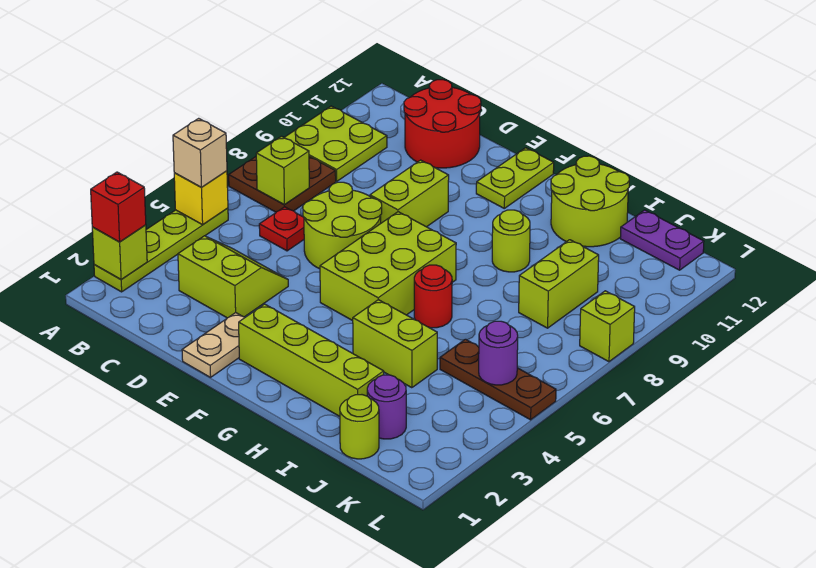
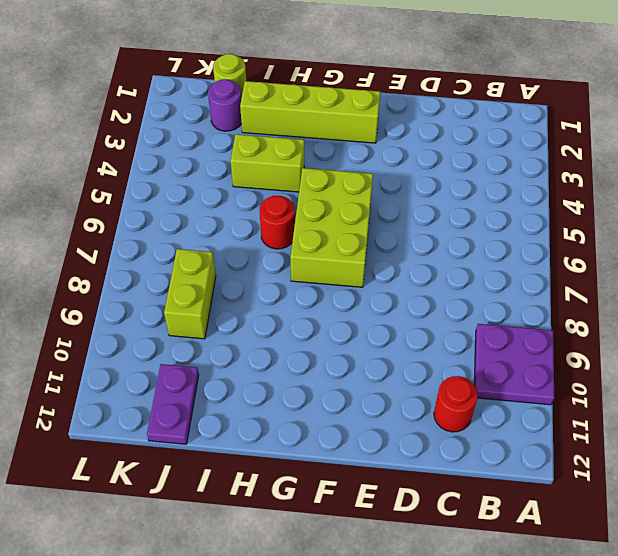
purple plate A9:B10 level 1 -> lime plate A9:B10 level 1
red round brick C11 level 1 -> red round brick C11:D12 level 1
purple plate J11:J12 level 1 -> purple plate J12:K12 level 1
none -> lime plate A2:A5 level 1
none -> brown plate A7:B8 level 1
none -> lime slope C3:D4 level 1 top 3

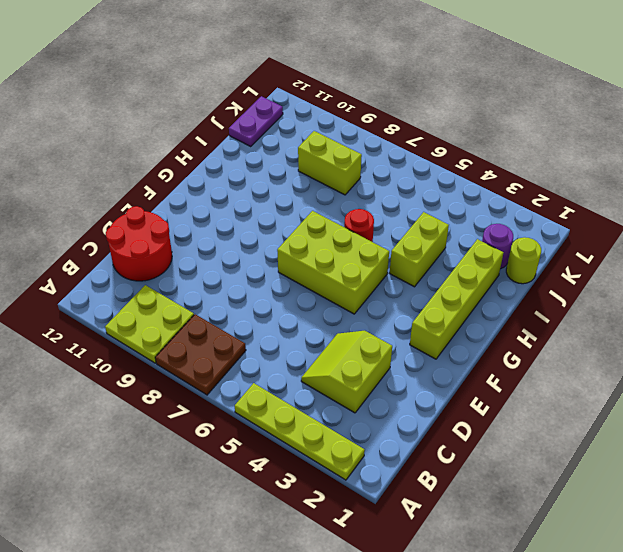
none -> red plate C6 level 1
none -> lime round brick D6:E7 level 1
none -> tan plate E1:E2 level 1

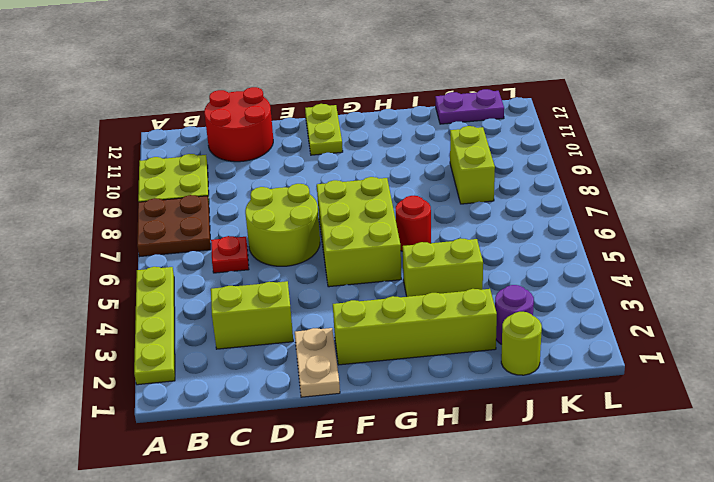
none -> lime brick E8:E9 level 1
none -> lime round brick H9 level 1
none -> lime round brick H11:I12 level 1

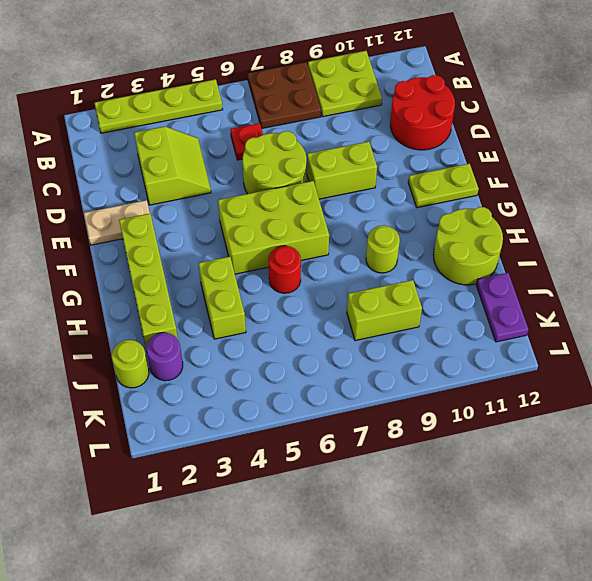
none -> brown plate J5:L5 level 1
none -> lime brick L8 level 1
none -> lime brick A2 level 2

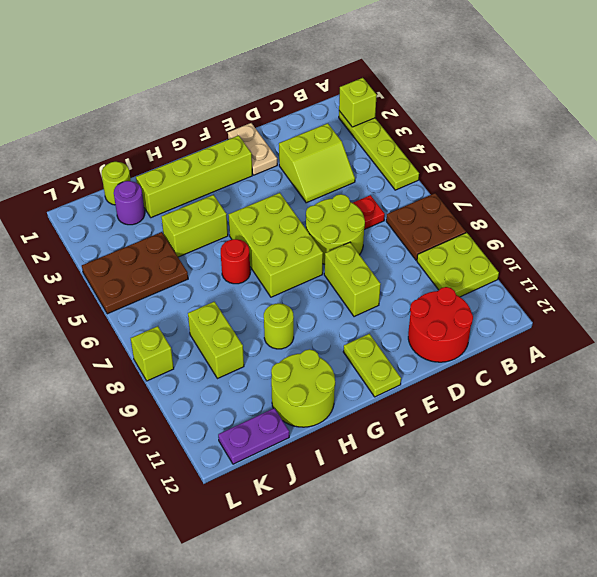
brown plate J4:L5 level 1 -> brown plate J5:L5 level 1
none -> yellow brick A5 level 2
none -> lime brick B7 level 2
none -> purple round brick K5 level 2

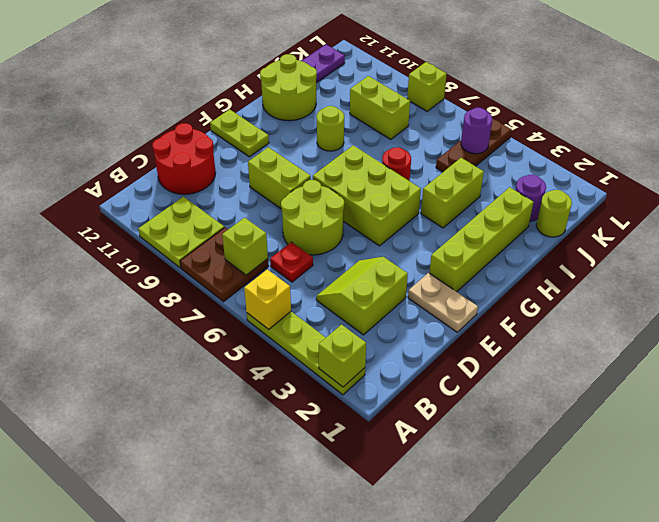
none -> red brick A2 level 3
none -> tan brick A5 level 3

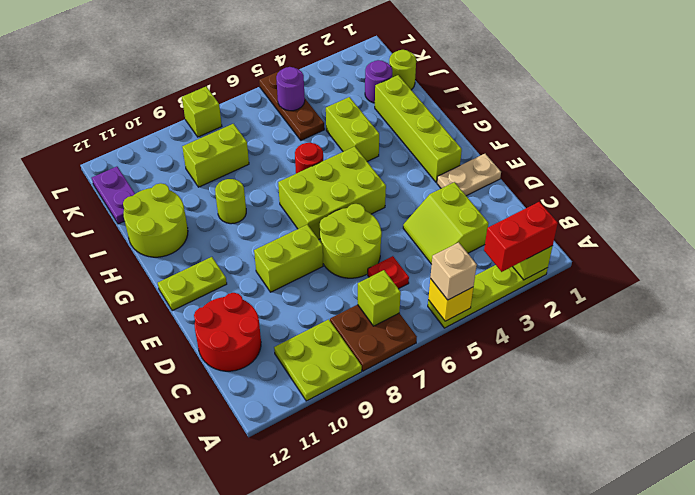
red brick A2:A3 level 3 -> red brick A2 level 3

